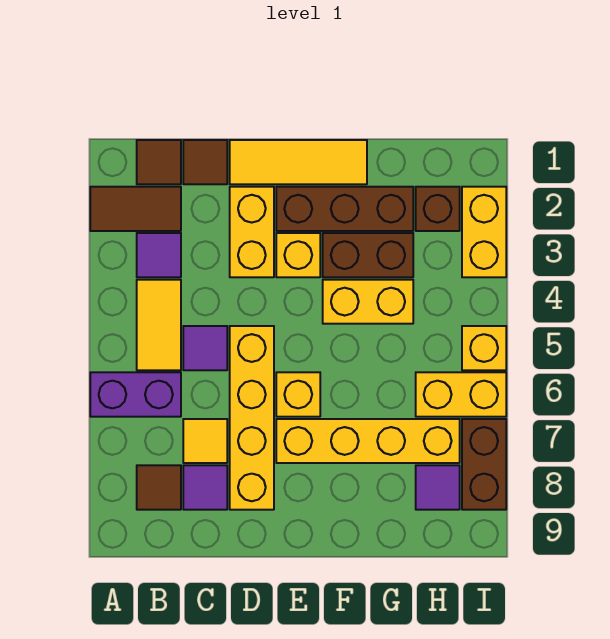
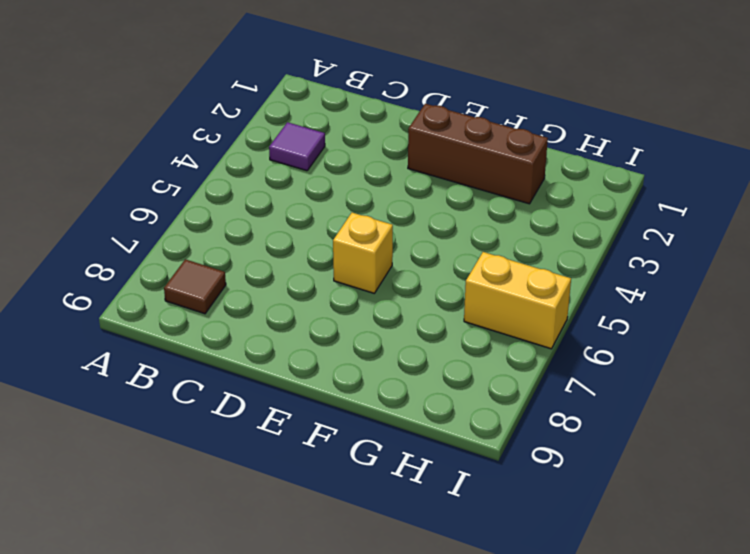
none -> brown tile A2:B2 level 1
none -> purple brick A6:B6 level 1
none -> brown tile B1 level 1

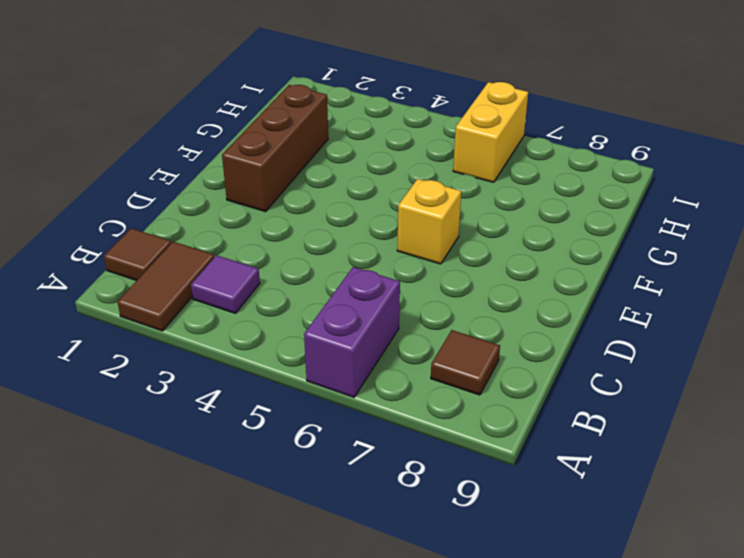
none -> yellow tile B4:B5 level 1
none -> brown tile C1 level 1
none -> purple tile C5 level 1

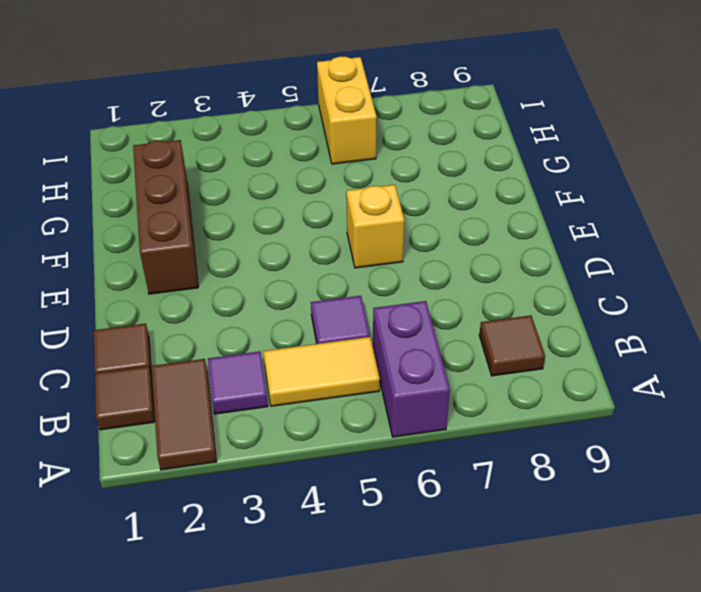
none -> yellow tile C7 level 1
none -> purple tile C8 level 1
none -> yellow tile D1:F1 level 1

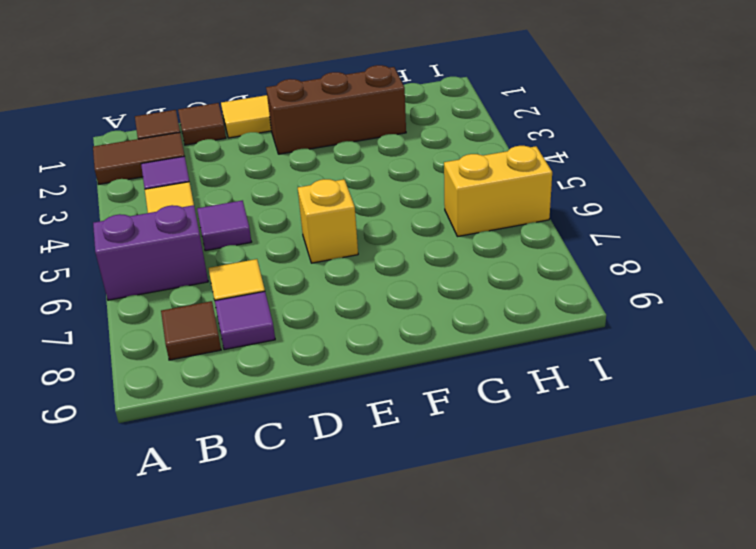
none -> yellow brick D2:D3 level 1
none -> yellow brick D5:D8 level 1
none -> yellow brick E3 level 1

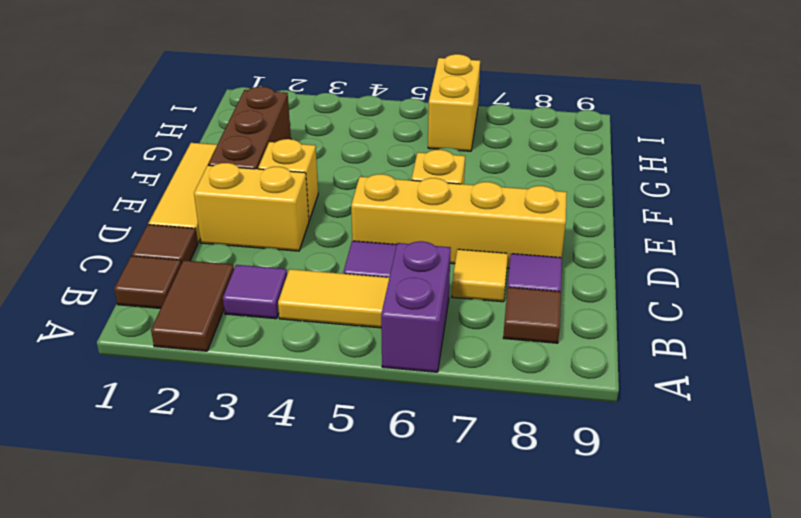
none -> yellow brick E7:H7 level 1
none -> brown brick F3:G3 level 1
none -> yellow brick F4:G4 level 1

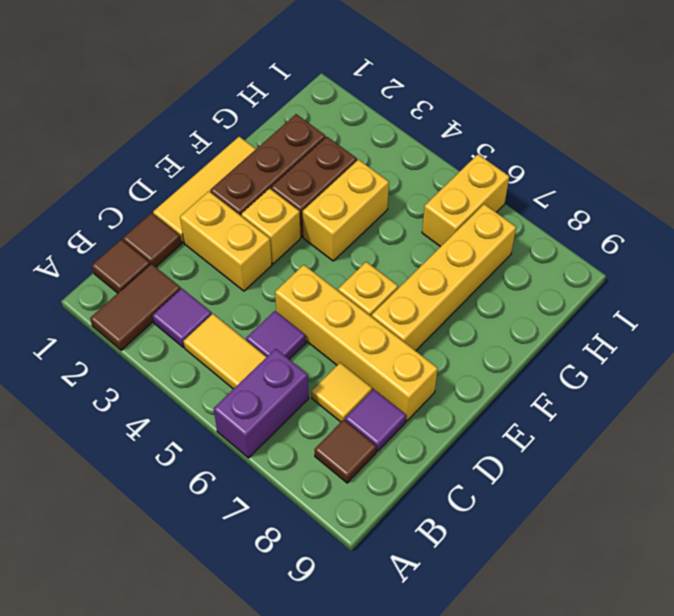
none -> brown brick H2 level 1
none -> purple tile H8 level 1
none -> yellow brick I2:I3 level 1

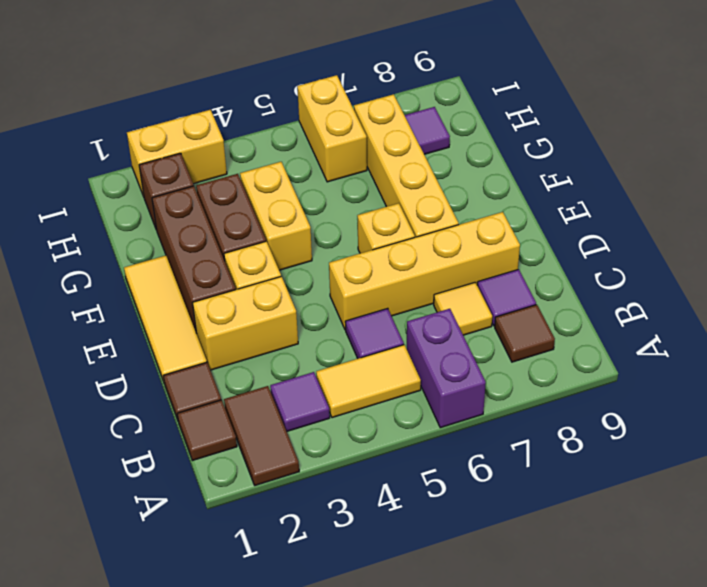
none -> yellow brick I5 level 1
none -> brown brick I7:I8 level 1

